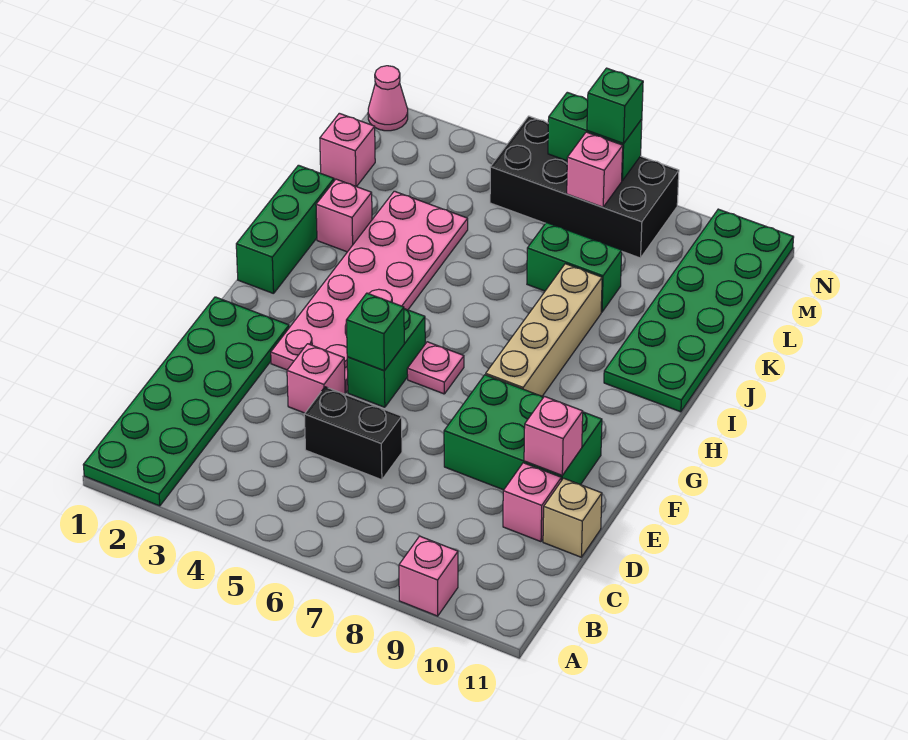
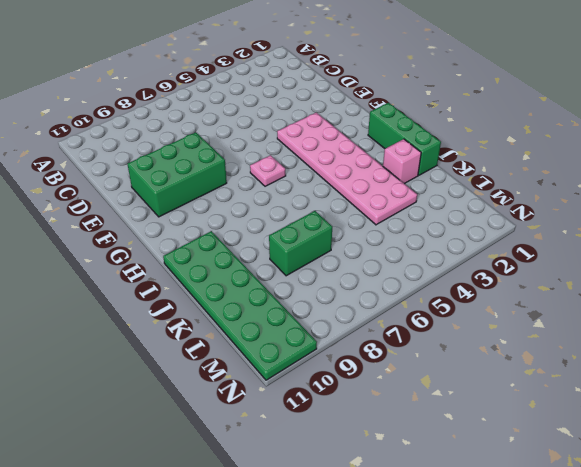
none -> green plate A1:F2 level 1
none -> pink brick A9 level 1
none -> black brick D5:D6 level 1

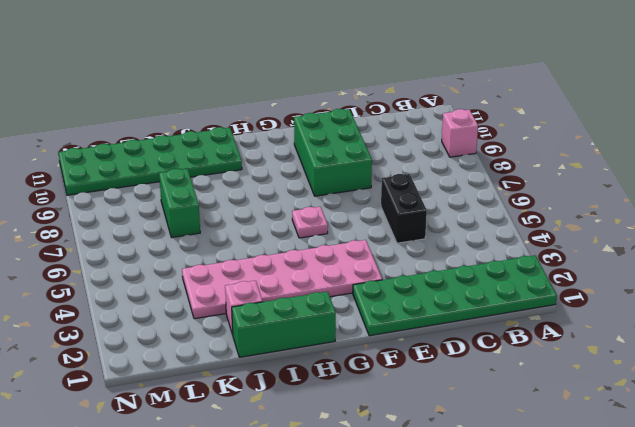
none -> pink brick D10 level 1
none -> tan brick D11 level 1
none -> pink brick E4 level 1

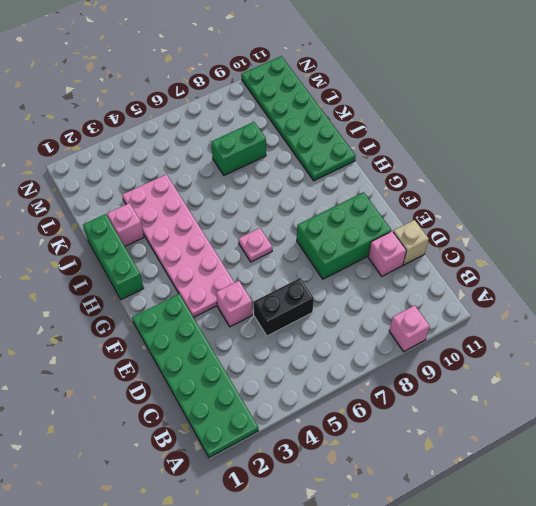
none -> green brick F5:G5 level 1
none -> tan brick G8:J8 level 1
none -> pink brick L1 level 1

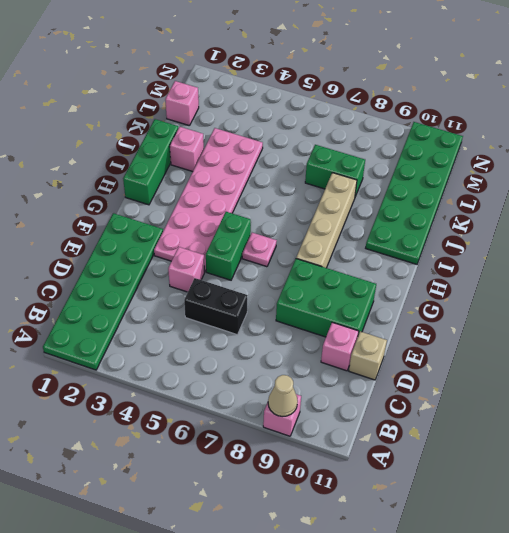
tan cone A9 level 2 -> none
none -> black brick M5:N8 level 1
none -> pink cone N1 level 1
none -> pink brick E10 level 2

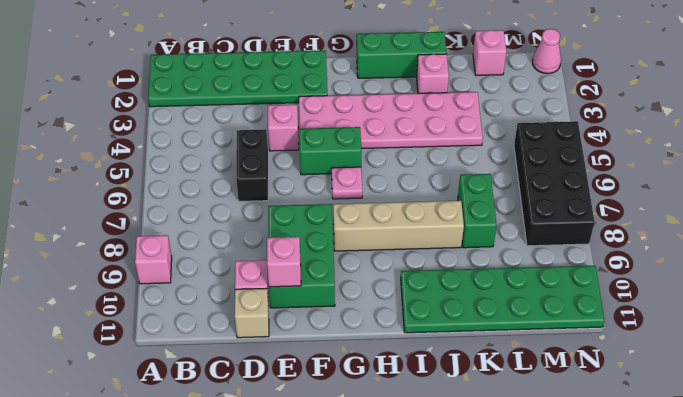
none -> green brick F5 level 2
none -> pink brick M7 level 2
none -> green brick N6:N7 level 2

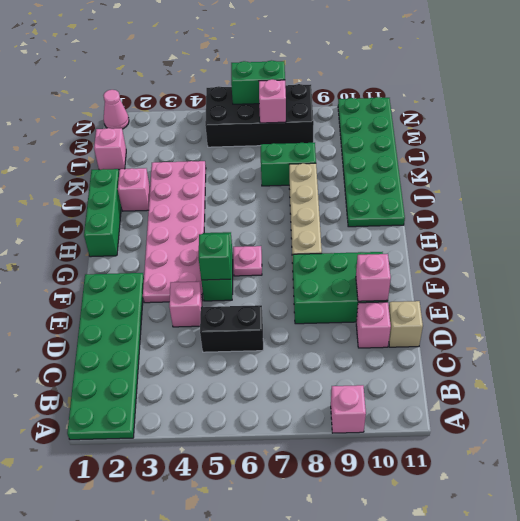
none -> green brick N7 level 3

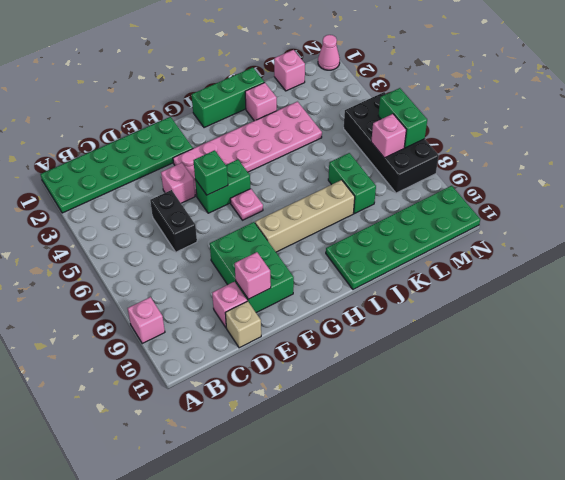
none -> green brick N7 level 3

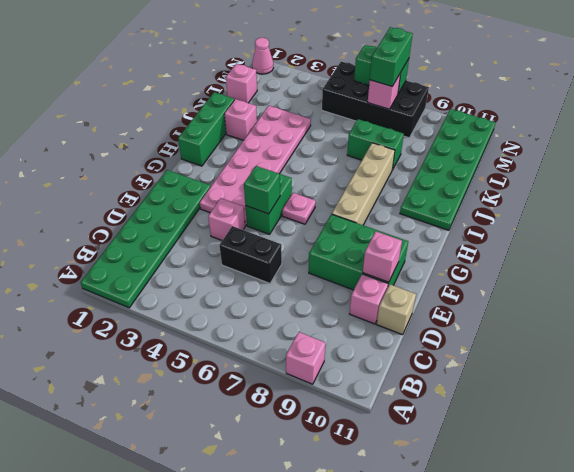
green brick M7:N7 level 3 -> green brick N7 level 3

